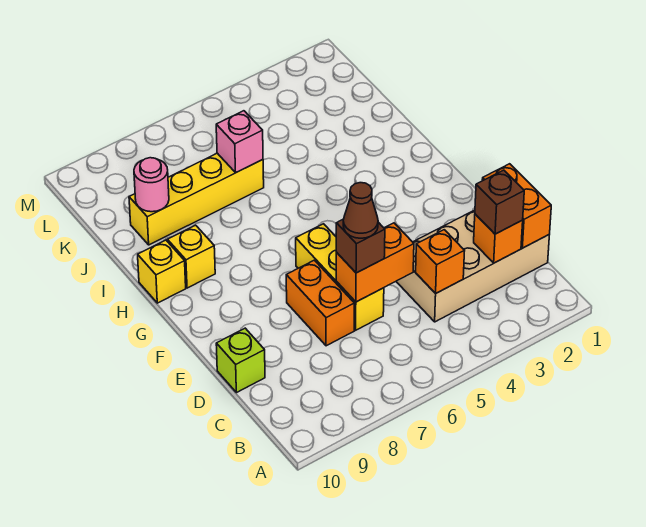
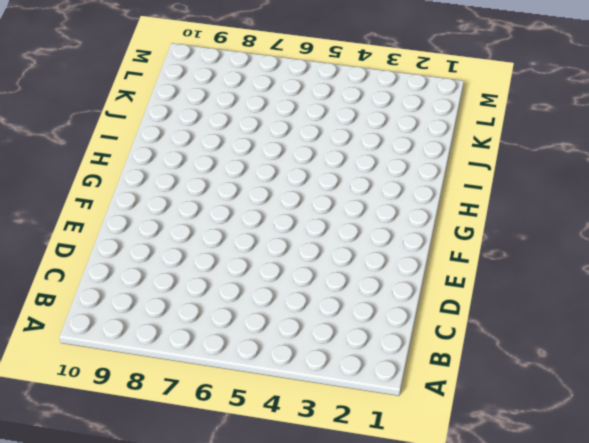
none -> tan brick C1:D4 level 1
none -> yellow brick D6:F6 level 1
none -> orange brick D7:E7 level 1

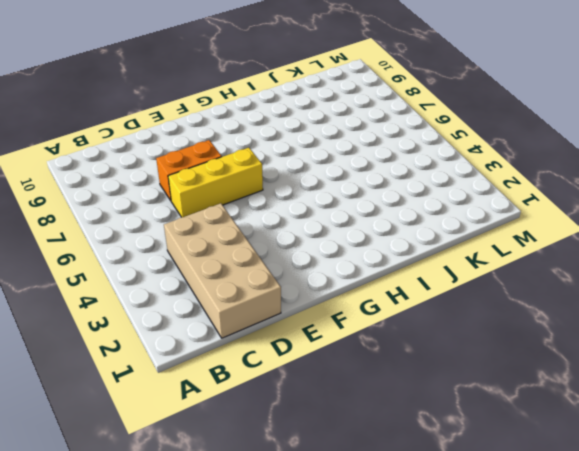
none -> lime brick D10 level 1
none -> yellow brick H9 level 1
none -> yellow brick H10 level 1

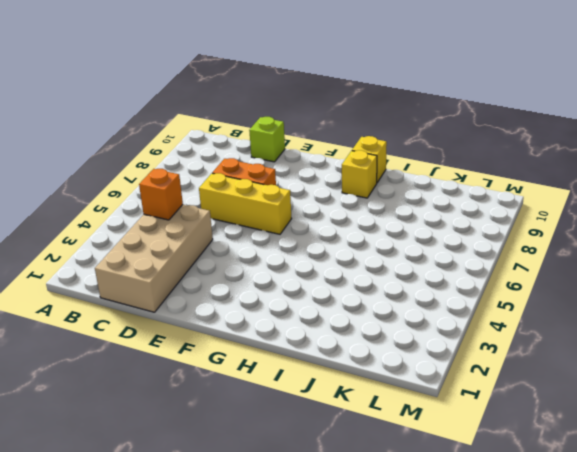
none -> yellow brick J6:J9 level 1
none -> orange brick C1:D1 level 2
none -> orange brick C2 level 2

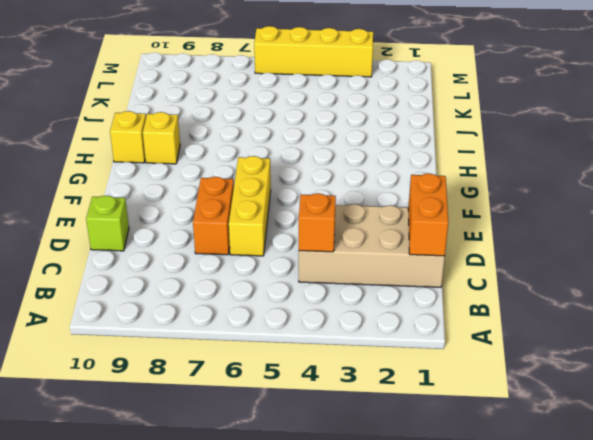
yellow brick M3:M6 level 1 -> yellow brick J6:J9 level 1
none -> orange brick C2 level 2
none -> orange brick D5:D6 level 2
none -> pink brick J6 level 2

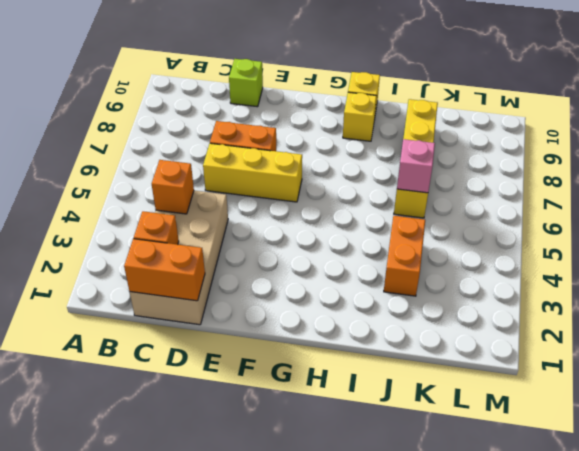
orange brick J3:J4 level 1 -> orange brick D5:D6 level 2
none -> pink round brick J9 level 2
none -> brown brick C2 level 3
none -> brown brick D6 level 3

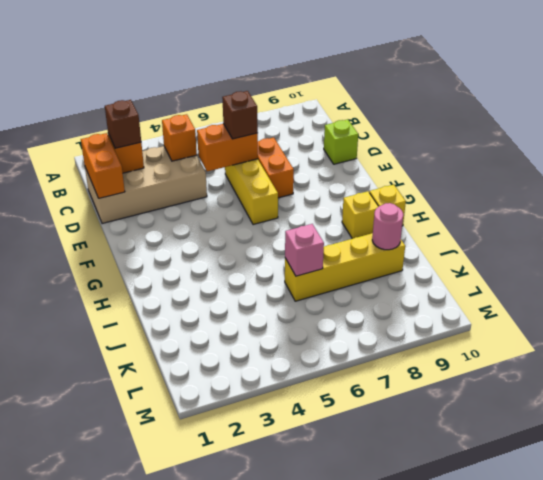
none -> brown cone D6 level 4

